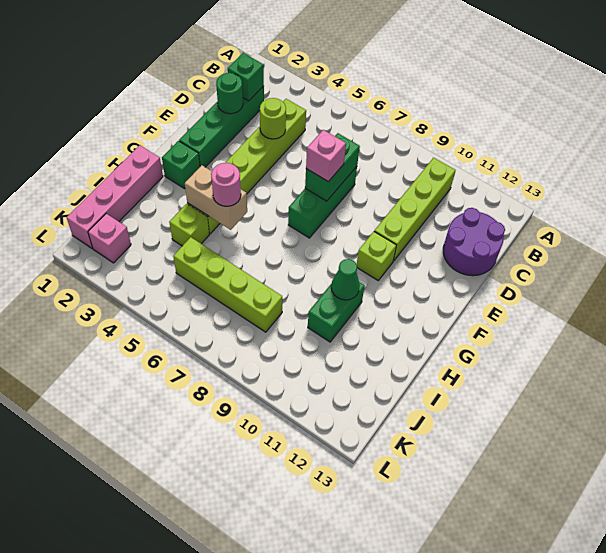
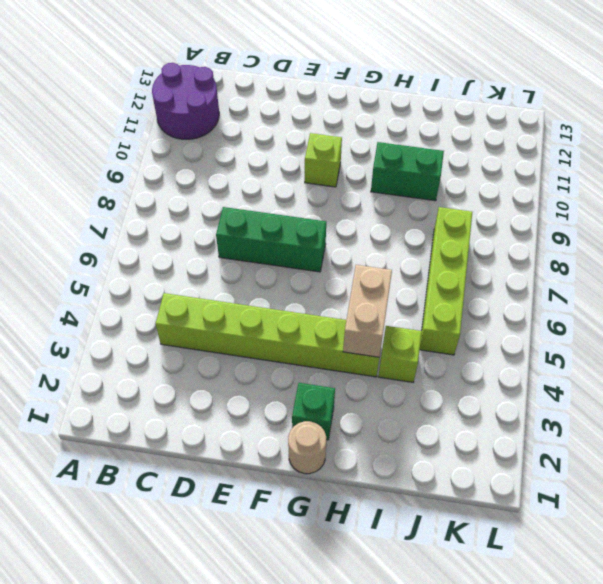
purple round brick A11:B12 level 1 -> purple round brick C12:D13 level 1
tan round brick G1 level 1 -> none
none -> lime brick B10:E10 level 1
none -> green brick C2:F2 level 1
none -> pink brick H1:K1 level 1

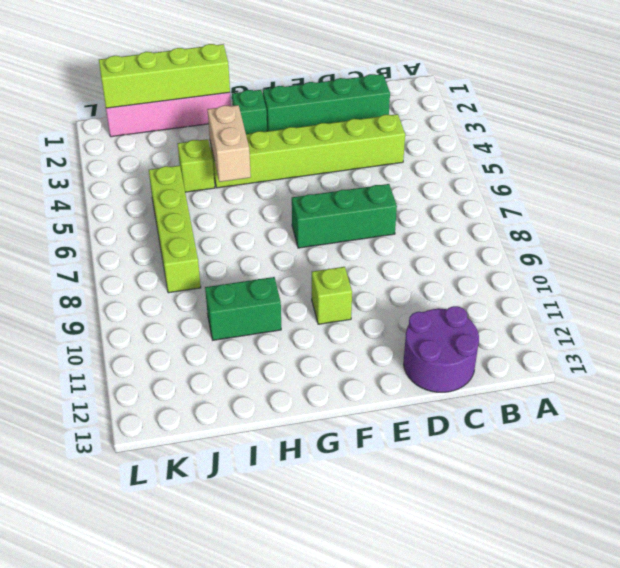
lime brick H1:K1 level 2 -> lime brick B10:E10 level 1
none -> pink brick K2 level 1
none -> green brick C2 level 2
none -> green round brick D2 level 2

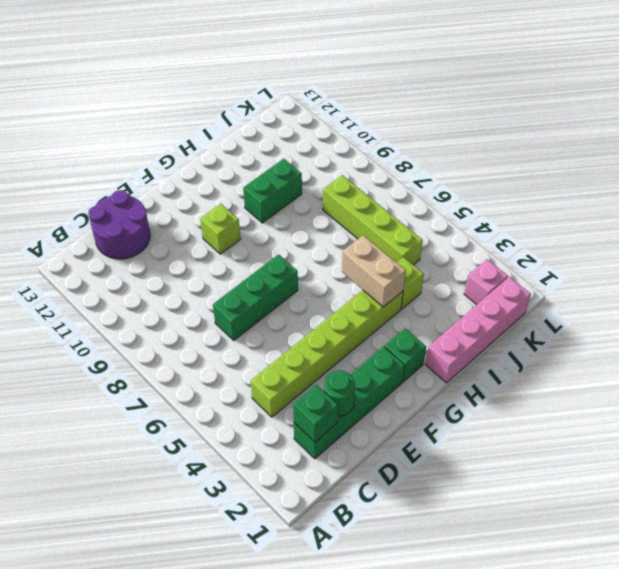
none -> lime brick B10:E10 level 1
none -> lime round brick D4 level 2
none -> green brick D7:E7 level 2

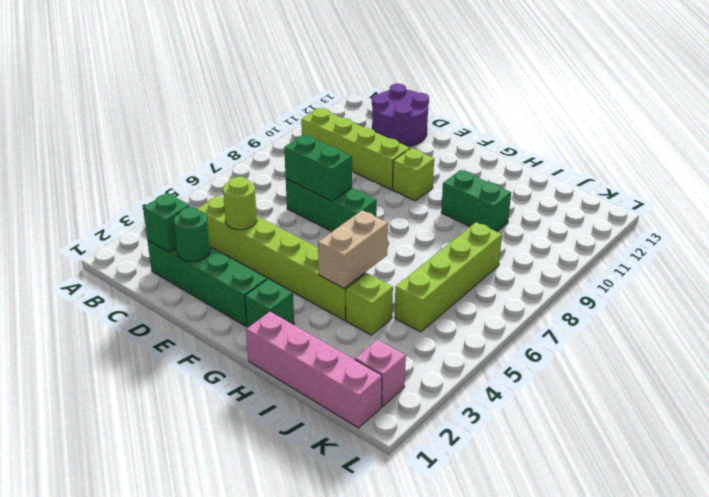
none -> green cone H10 level 2
none -> pink brick E7 level 3
none -> pink round brick H5 level 3

